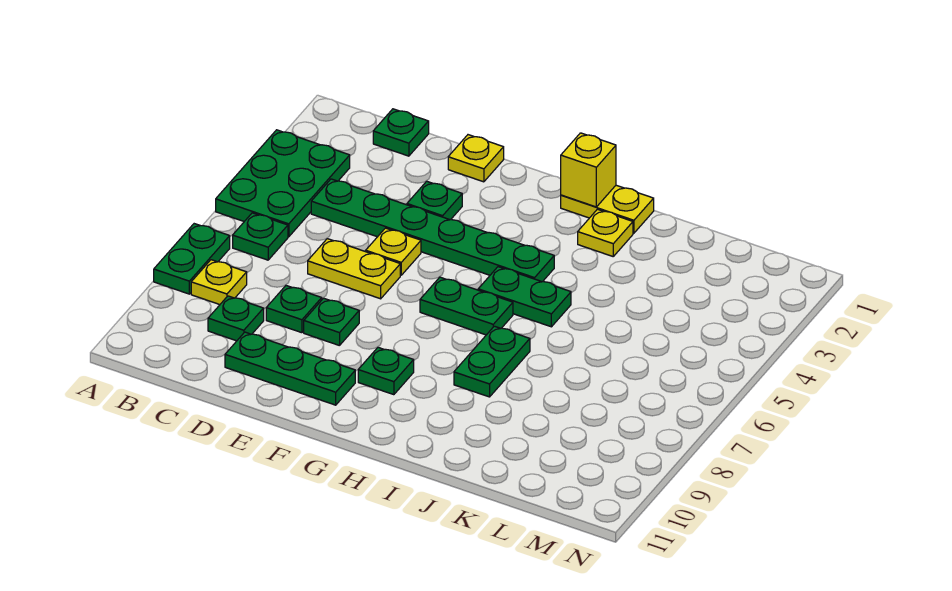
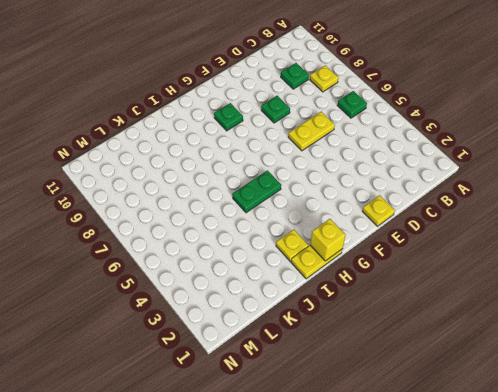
none -> green plate A3:B5 level 1
none -> green plate A7:A8 level 1
none -> green plate C1 level 1

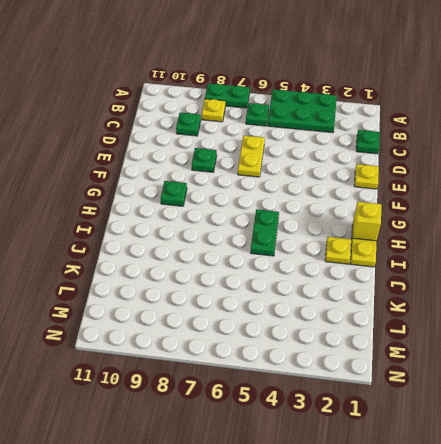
none -> green plate C4:H4 level 1
none -> green plate D8 level 1
none -> green plate D10:F10 level 1

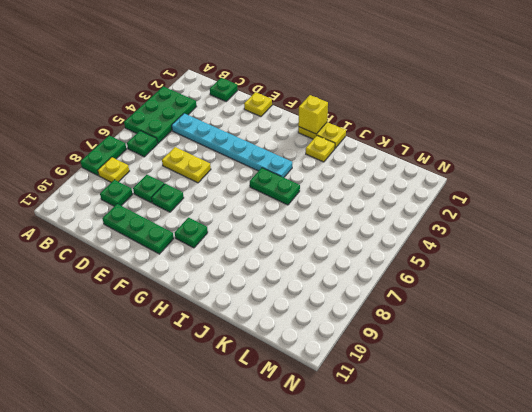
cyan plate C4:H4 level 1 -> green plate C4:H4 level 1
none -> green plate E3 level 1
none -> yellow plate E5 level 1
none -> green plate G6:H6 level 1

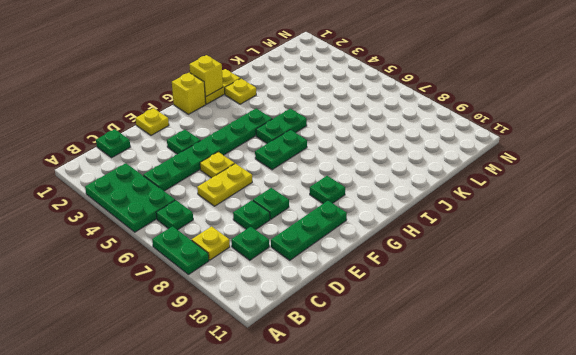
yellow brick G1 level 1 -> none
none -> green plate I7:I8 level 1

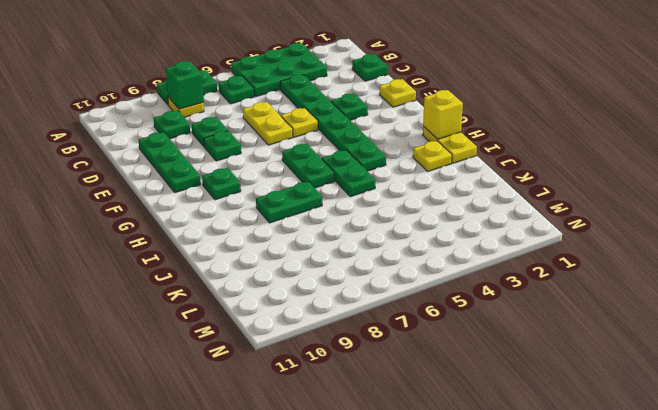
green brick B8 level 2 -> none

